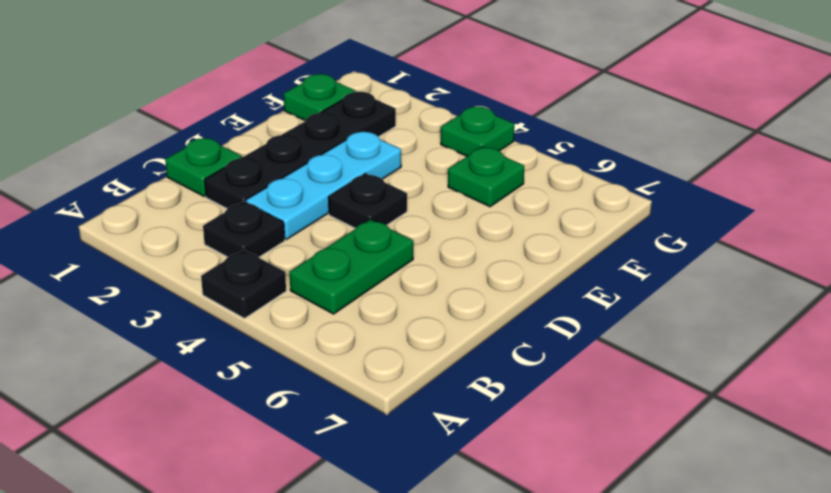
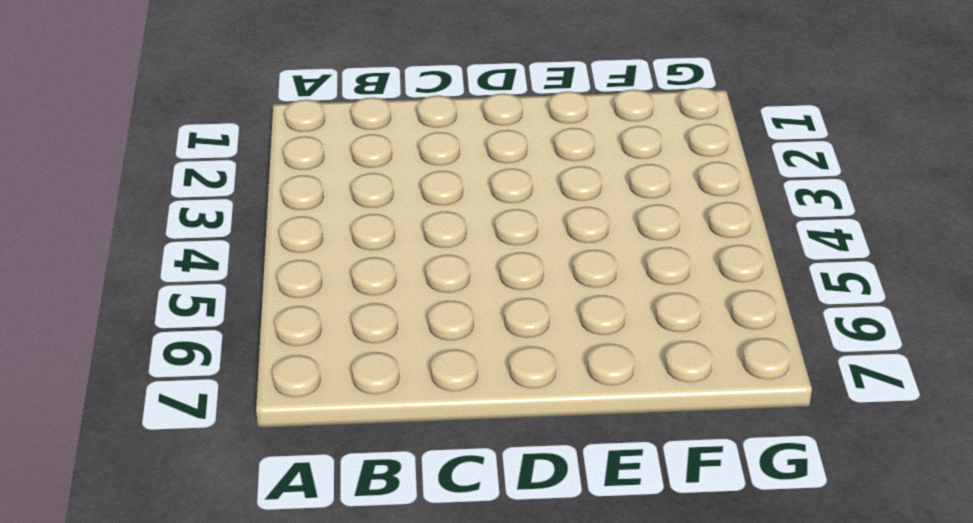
none -> black plate A4 level 1
none -> black plate B3 level 1

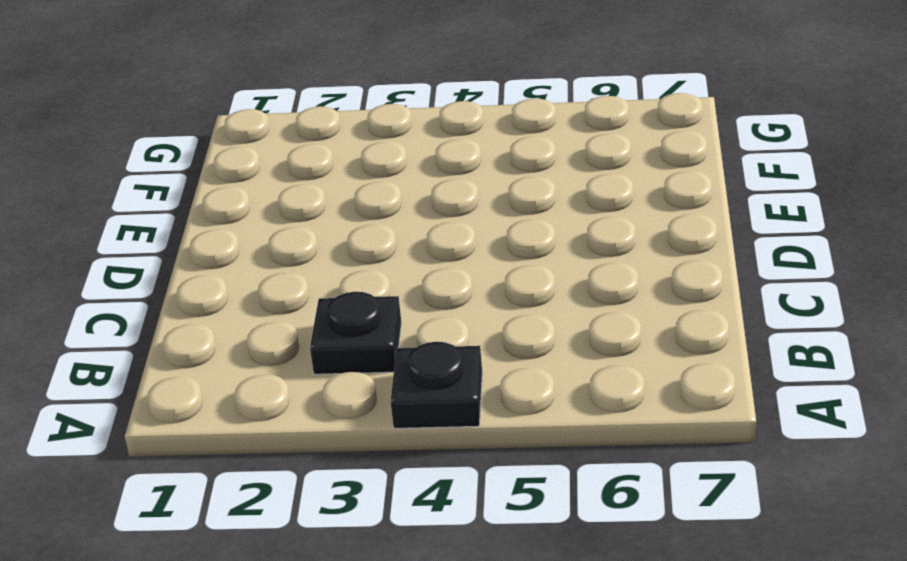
none -> green plate B5:C5 level 1
none -> green plate C1 level 1

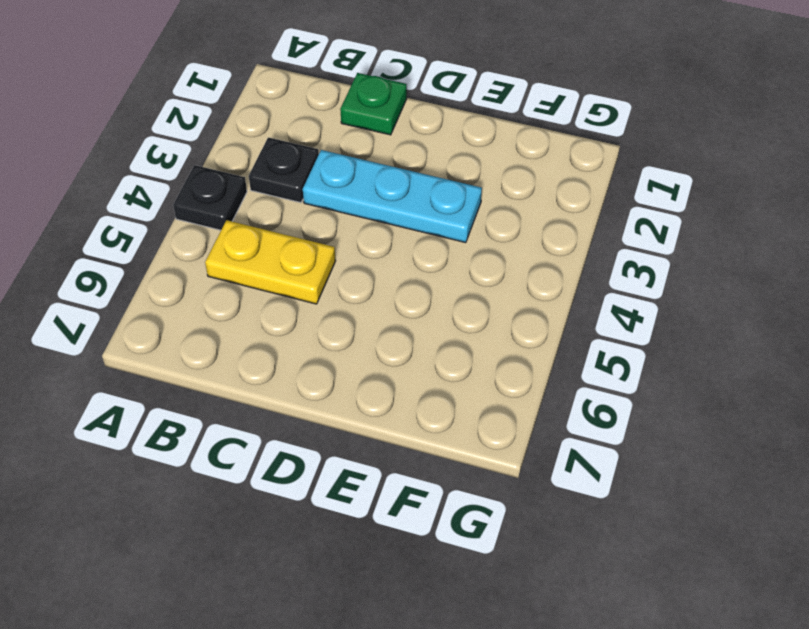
yellow plate B5:C5 level 1 -> green plate B5:C5 level 1
none -> black plate C2:F2 level 1
none -> black plate D4 level 1

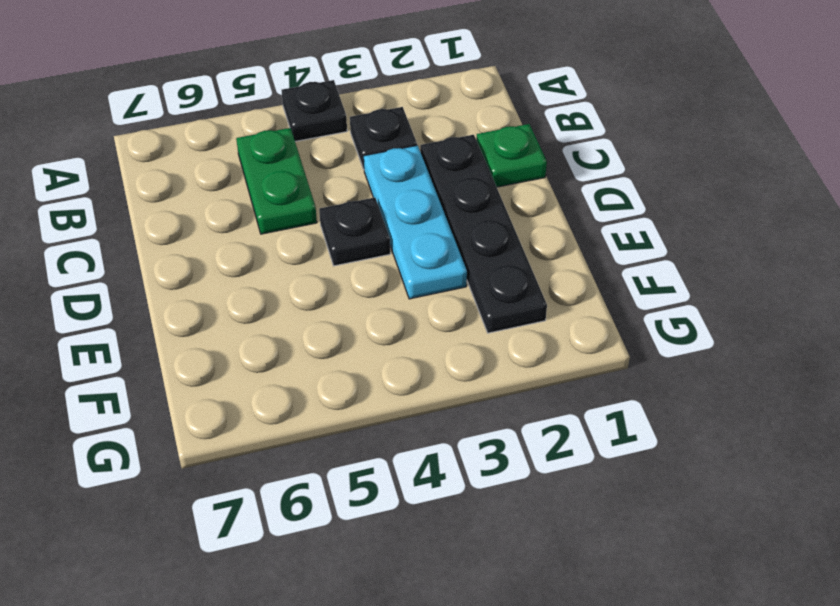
none -> green plate F1 level 1
none -> green plate F5 level 1

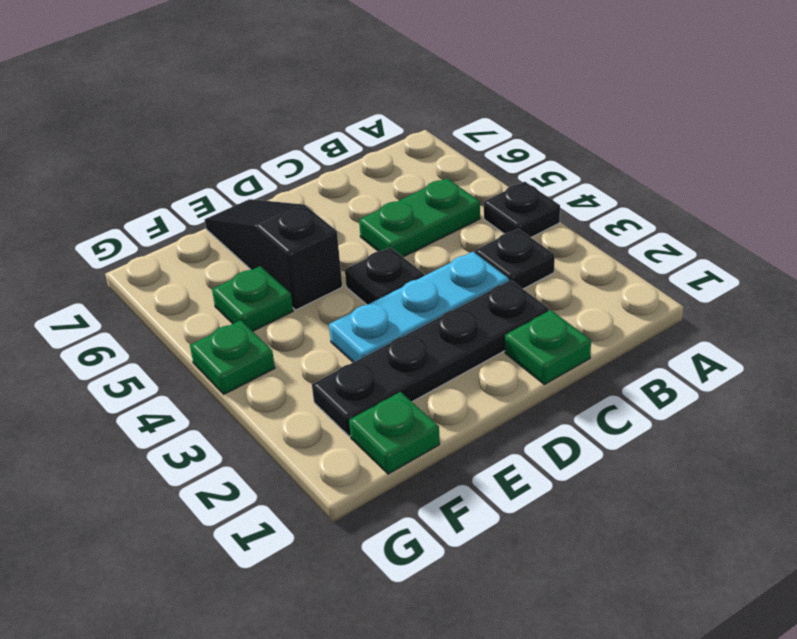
black slope E5:E7 level 1 top 5 -> none

